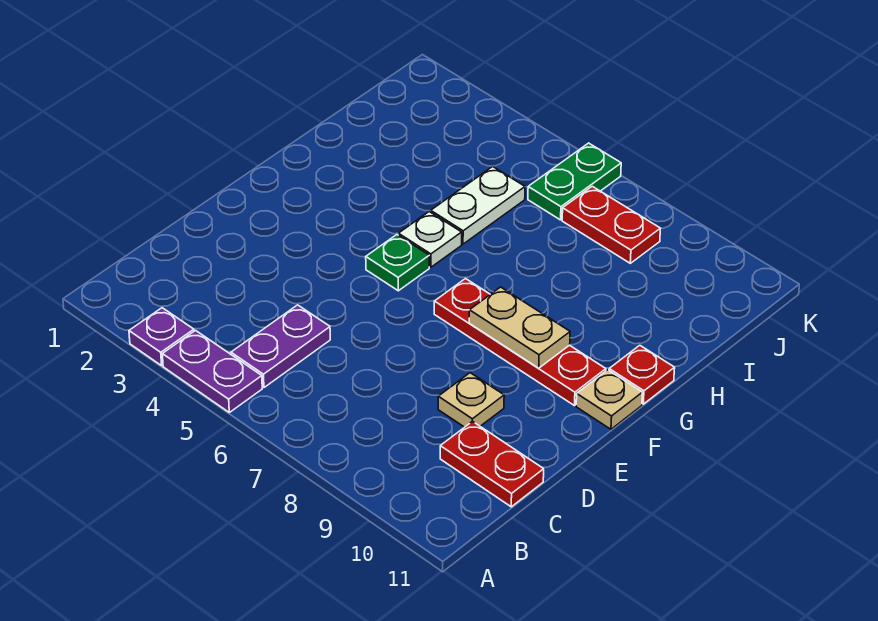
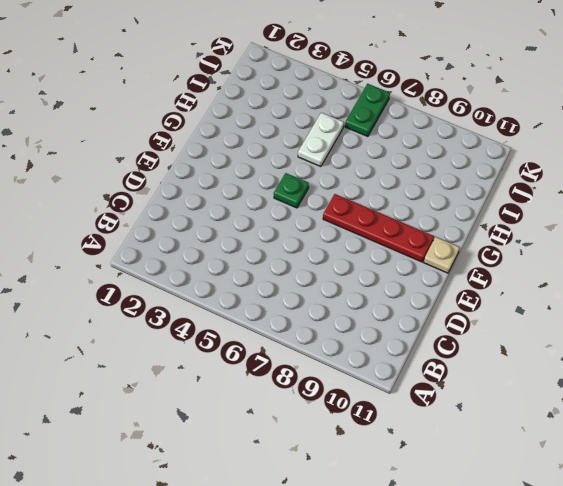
none -> purple plate A3 level 1
none -> purple plate A4:A5 level 1
none -> purple plate B5:C5 level 1

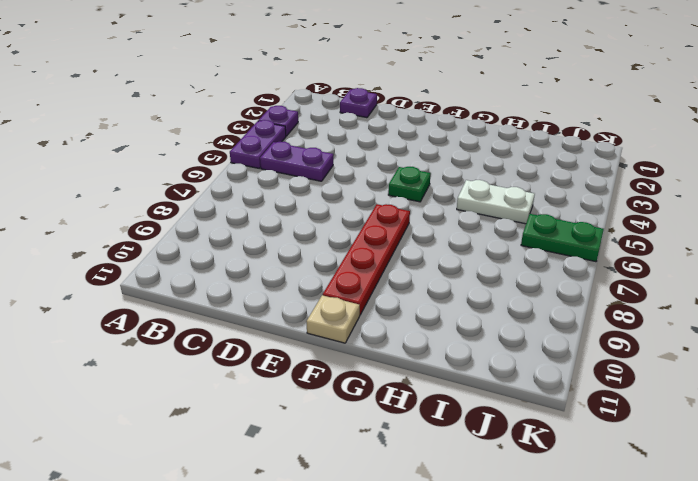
purple plate C1 level 1 -> none
none -> red plate C10:C11 level 1
none -> tan plate D9 level 1
none -> white plate G5 level 1

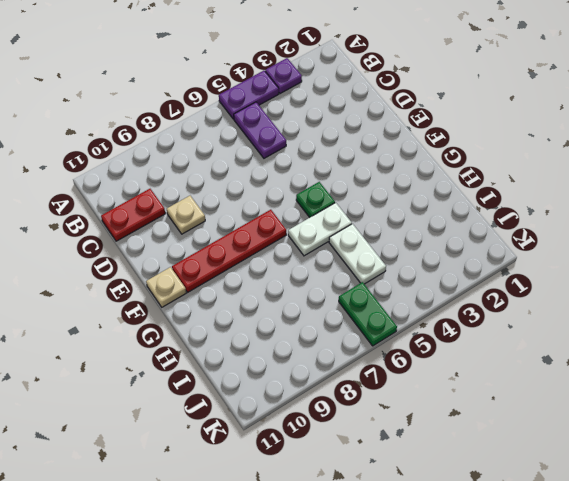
white plate G5:G6 level 1 -> white plate G5 level 1
none -> red plate G11 level 1
none -> red plate J7:J8 level 1
none -> tan plate F8:F9 level 2

